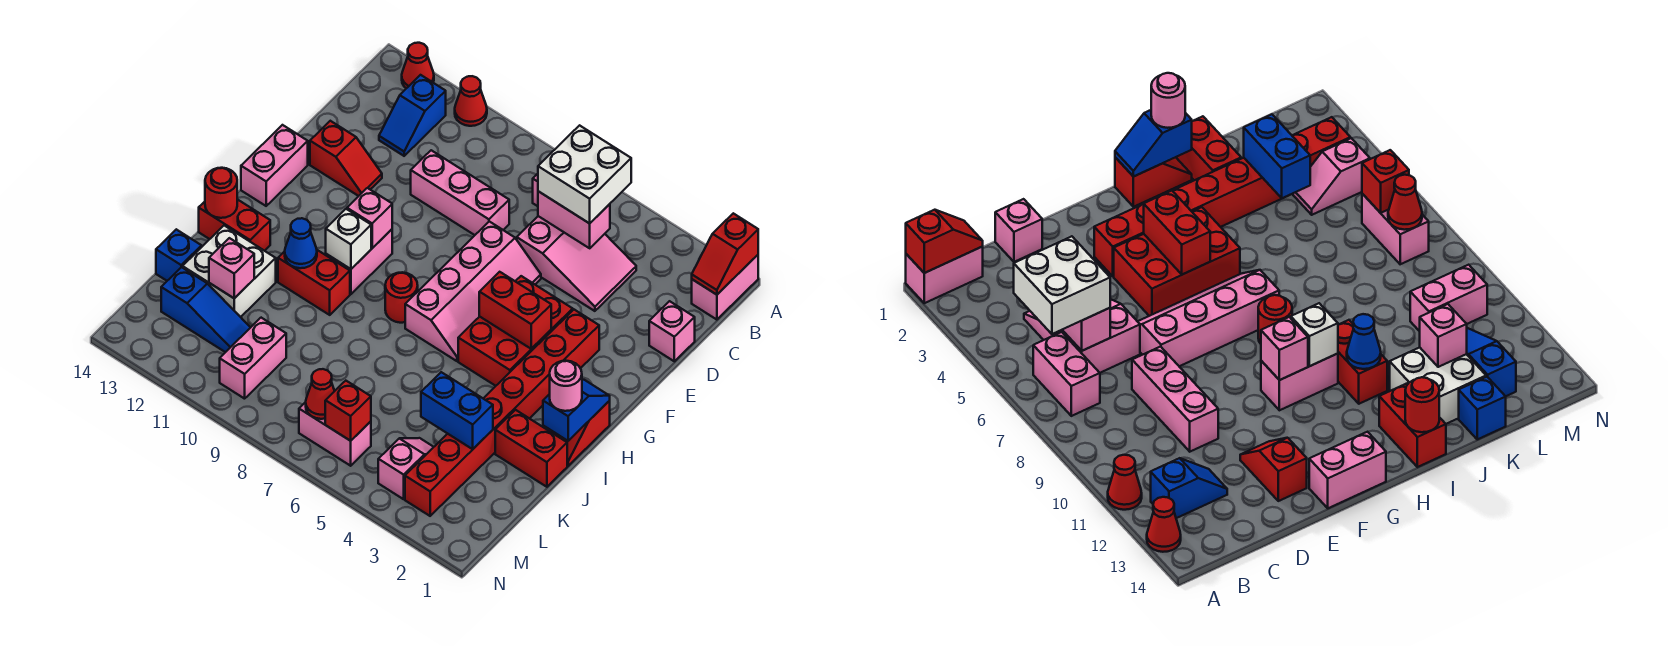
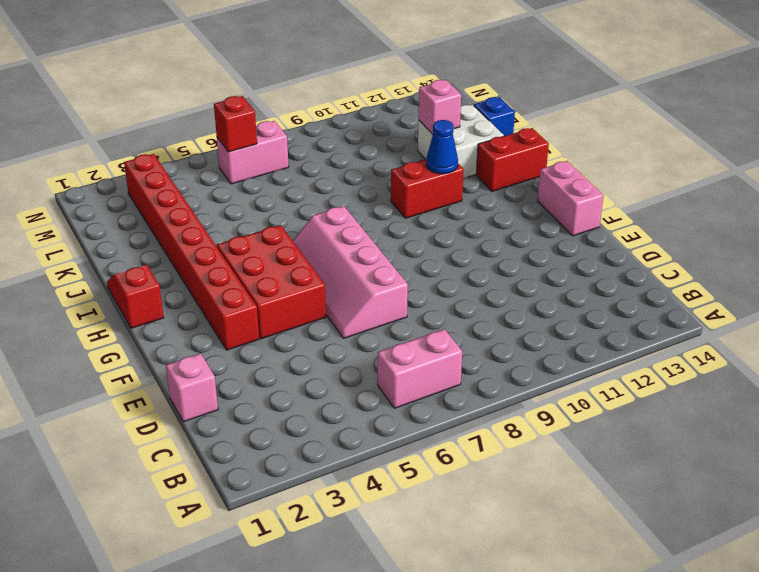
none -> pink brick A1:B1 level 1
none -> red cone A11 level 1
none -> red cone A13 level 1
none -> blue slope B12:C12 level 1 top B

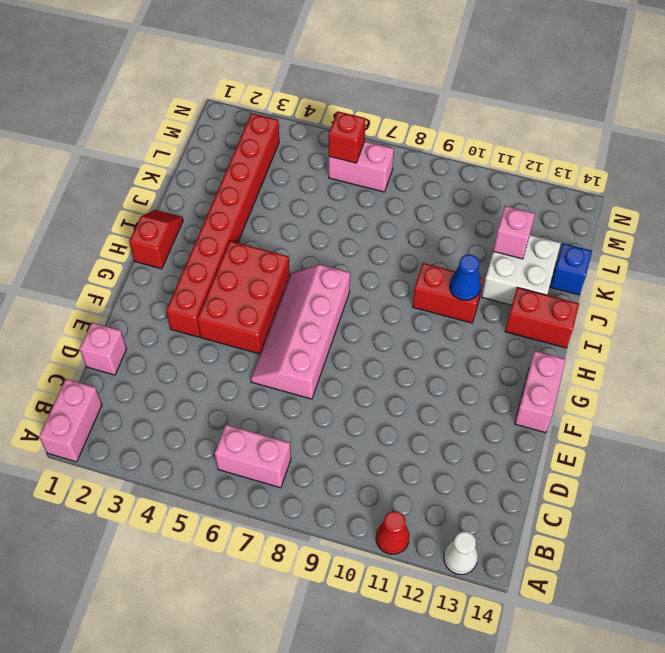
white cone A13 level 1 -> red cone A13 level 1
none -> blue slope B12:C12 level 1 top B
none -> pink slope C4:D6 level 1 top 6
none -> pink brick D8:D10 level 1
none -> red slope E12:E13 level 1 top 13

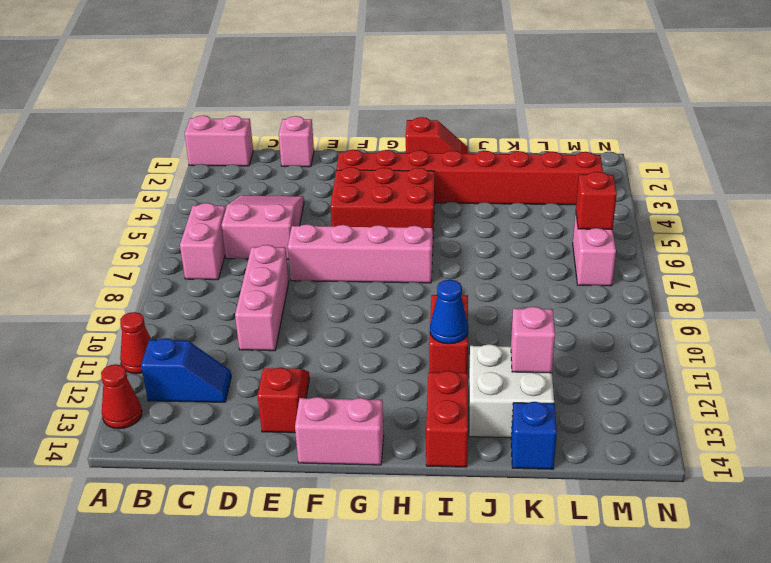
none -> pink brick G10:H10 level 1
none -> red round brick H8 level 1
none -> red brick J1:J2 level 1
none -> pink slope L4:M4 level 1 top M

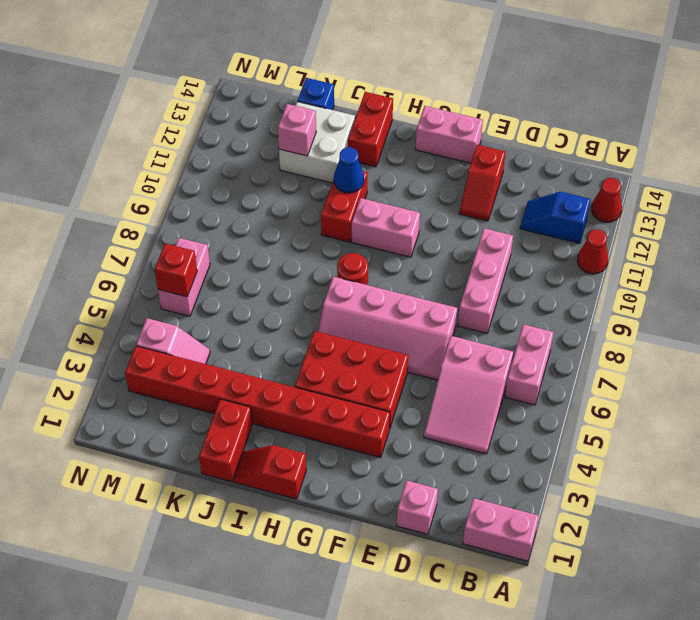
none -> pink brick L10:M10 level 1
none -> blue slope L11:L13 level 1 top 13
none -> red slope A1:B1 level 2 top A
none -> pink brick C5:C6 level 2

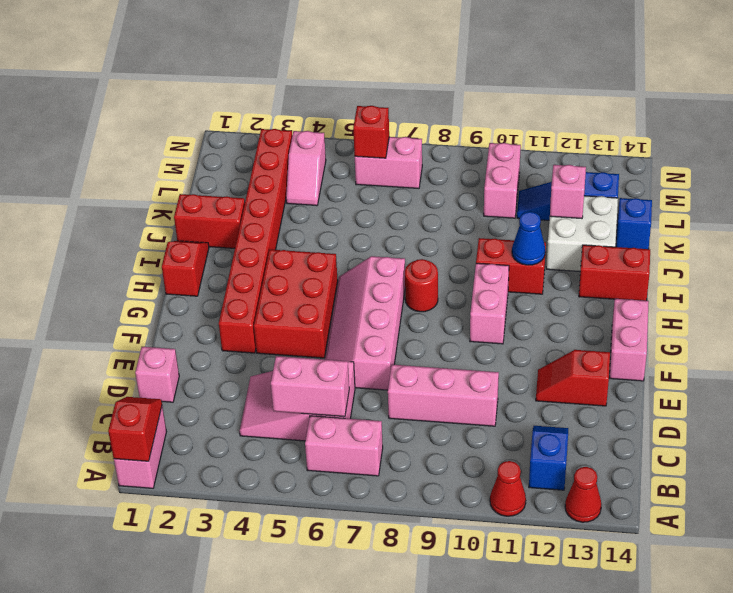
none -> red brick G4:G5 level 2
none -> pink brick G10 level 2
none -> blue slope H1:I1 level 2 top I
none -> white brick H10 level 2

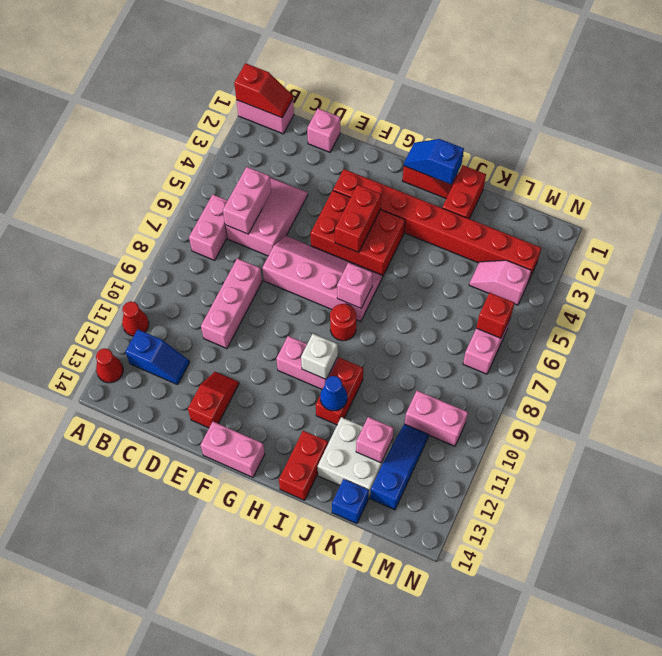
pink brick H7 level 2 -> pink brick G10 level 2
none -> red round brick I14 level 2
none -> blue brick K3:K4 level 2
none -> red cone M7 level 2
none -> white brick B5:C6 level 3

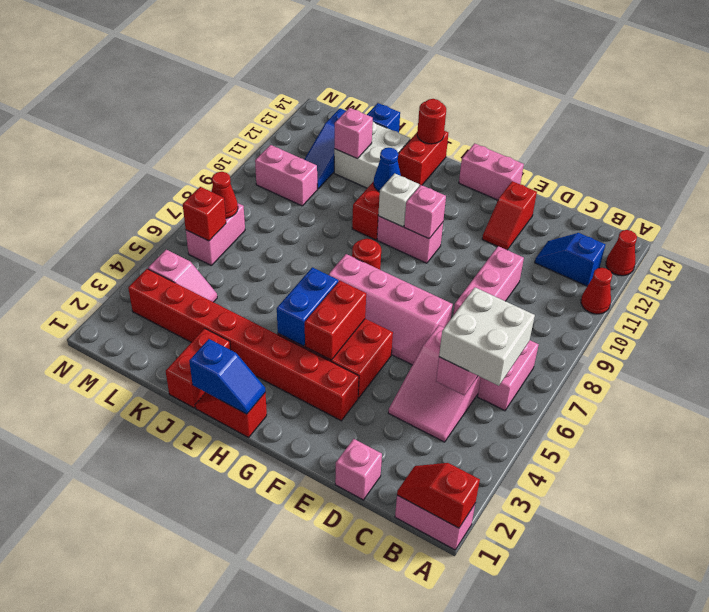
blue brick H4:H5 level 2 -> blue brick K3:K4 level 2
none -> pink round brick I1 level 3

